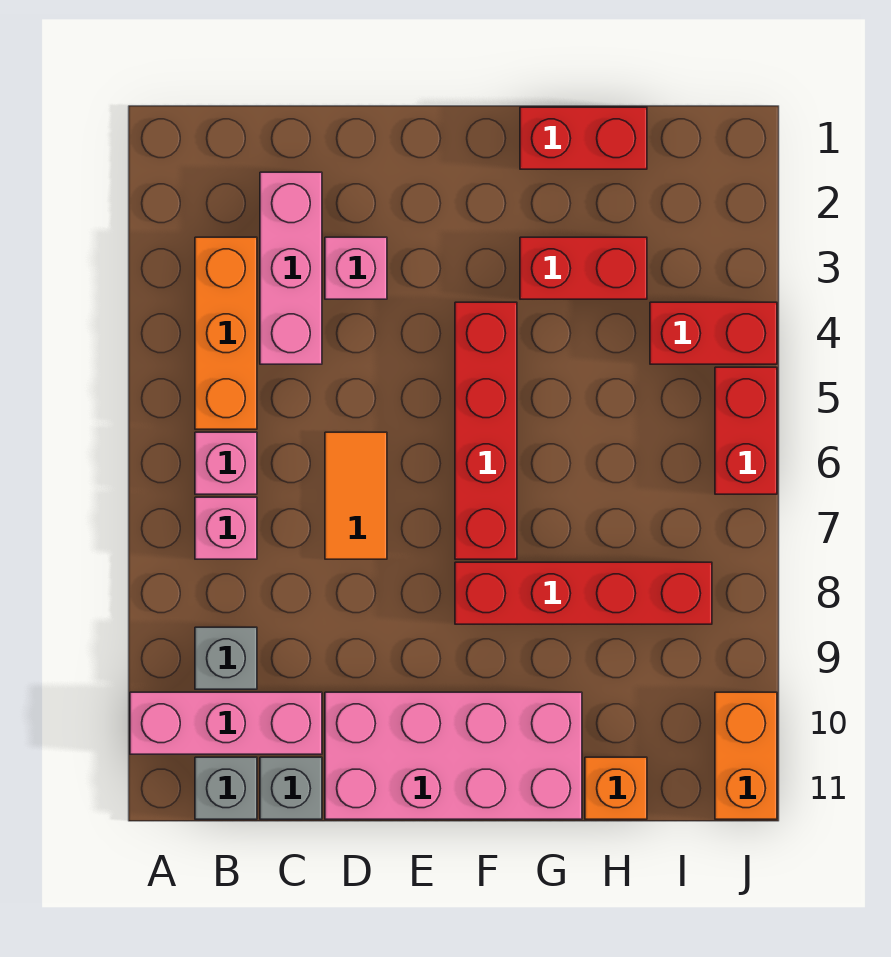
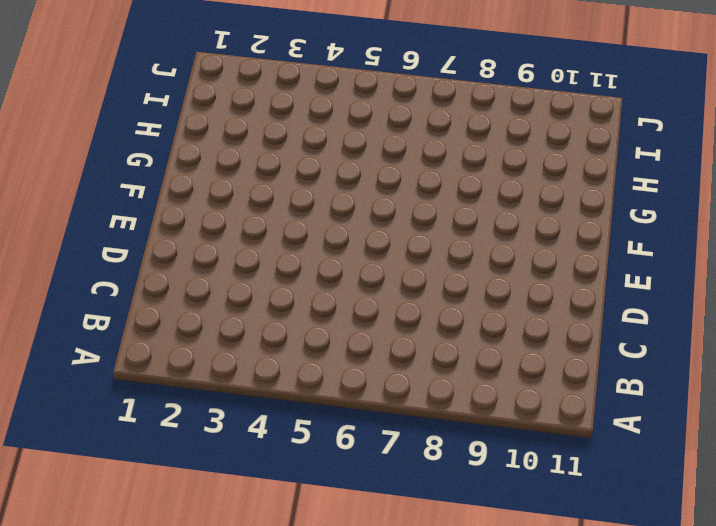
none -> pink brick A10:C10 level 1
none -> orange brick B3:B5 level 1
none -> pink brick B6 level 1

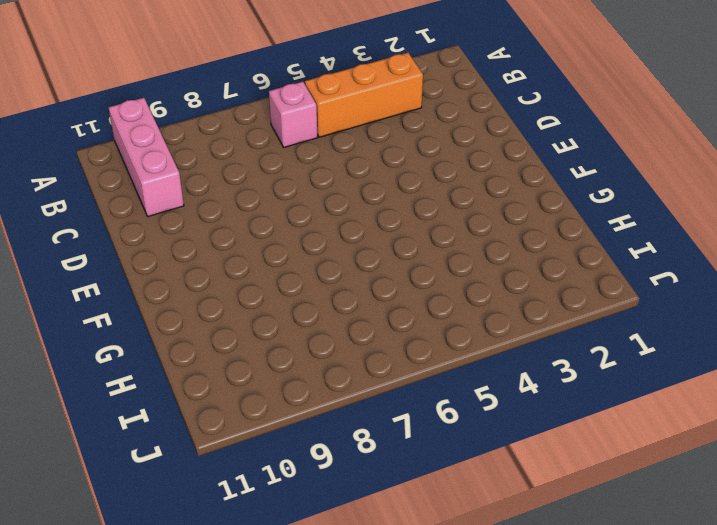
none -> pink brick B7 level 1
none -> grey brick B9 level 1
none -> grey brick B11 level 1

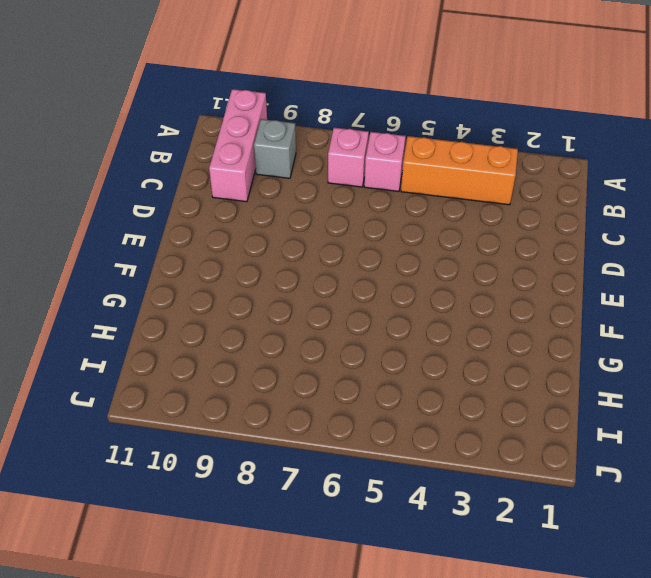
none -> grey brick B11 level 1
none -> pink brick C2:C4 level 1
none -> grey brick C11 level 1

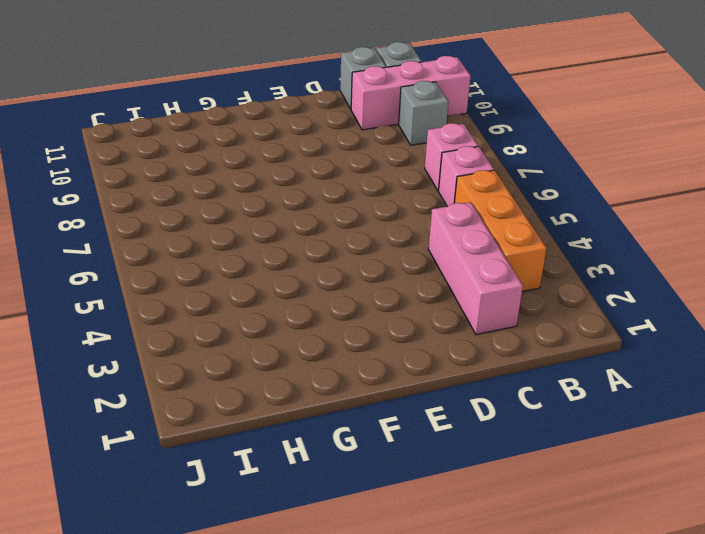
none -> pink brick D3 level 1
none -> orange tile D6:D7 level 1
none -> pink brick D10:G11 level 1

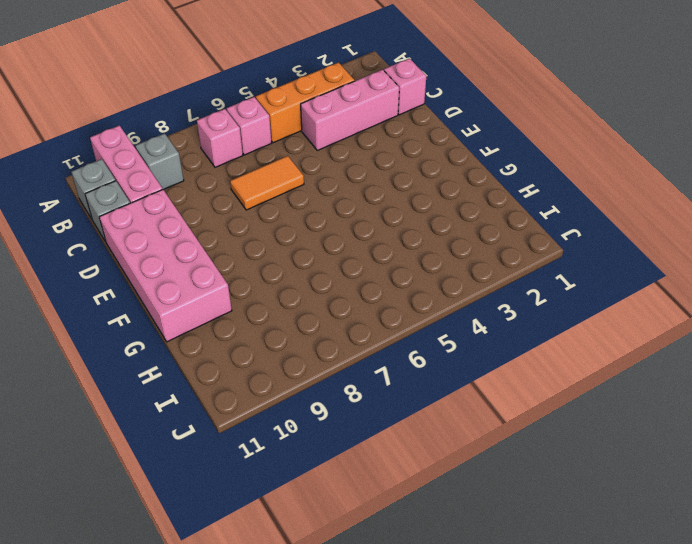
pink brick C1 level 1 -> pink brick D3 level 1
none -> red brick F4:F7 level 1
none -> red brick F8:I8 level 1
none -> red brick G1:H1 level 1

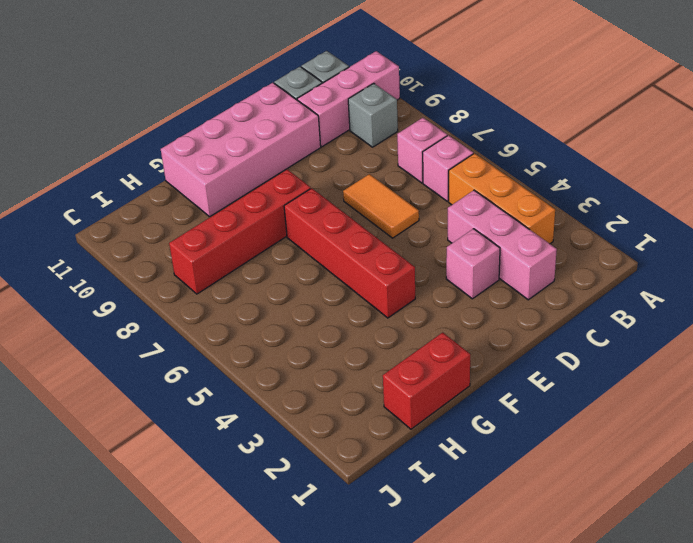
none -> red brick G3:H3 level 1
none -> orange brick H11 level 1
none -> red brick I4:J4 level 1

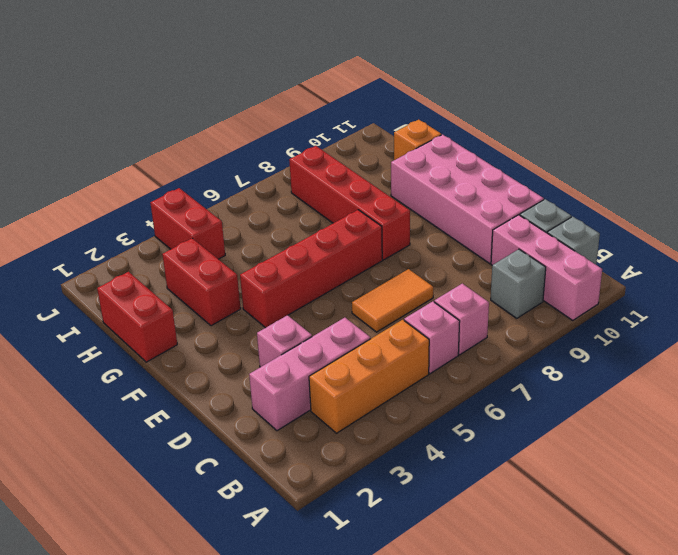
none -> red brick J5:J6 level 1
none -> orange brick J10:J11 level 1

